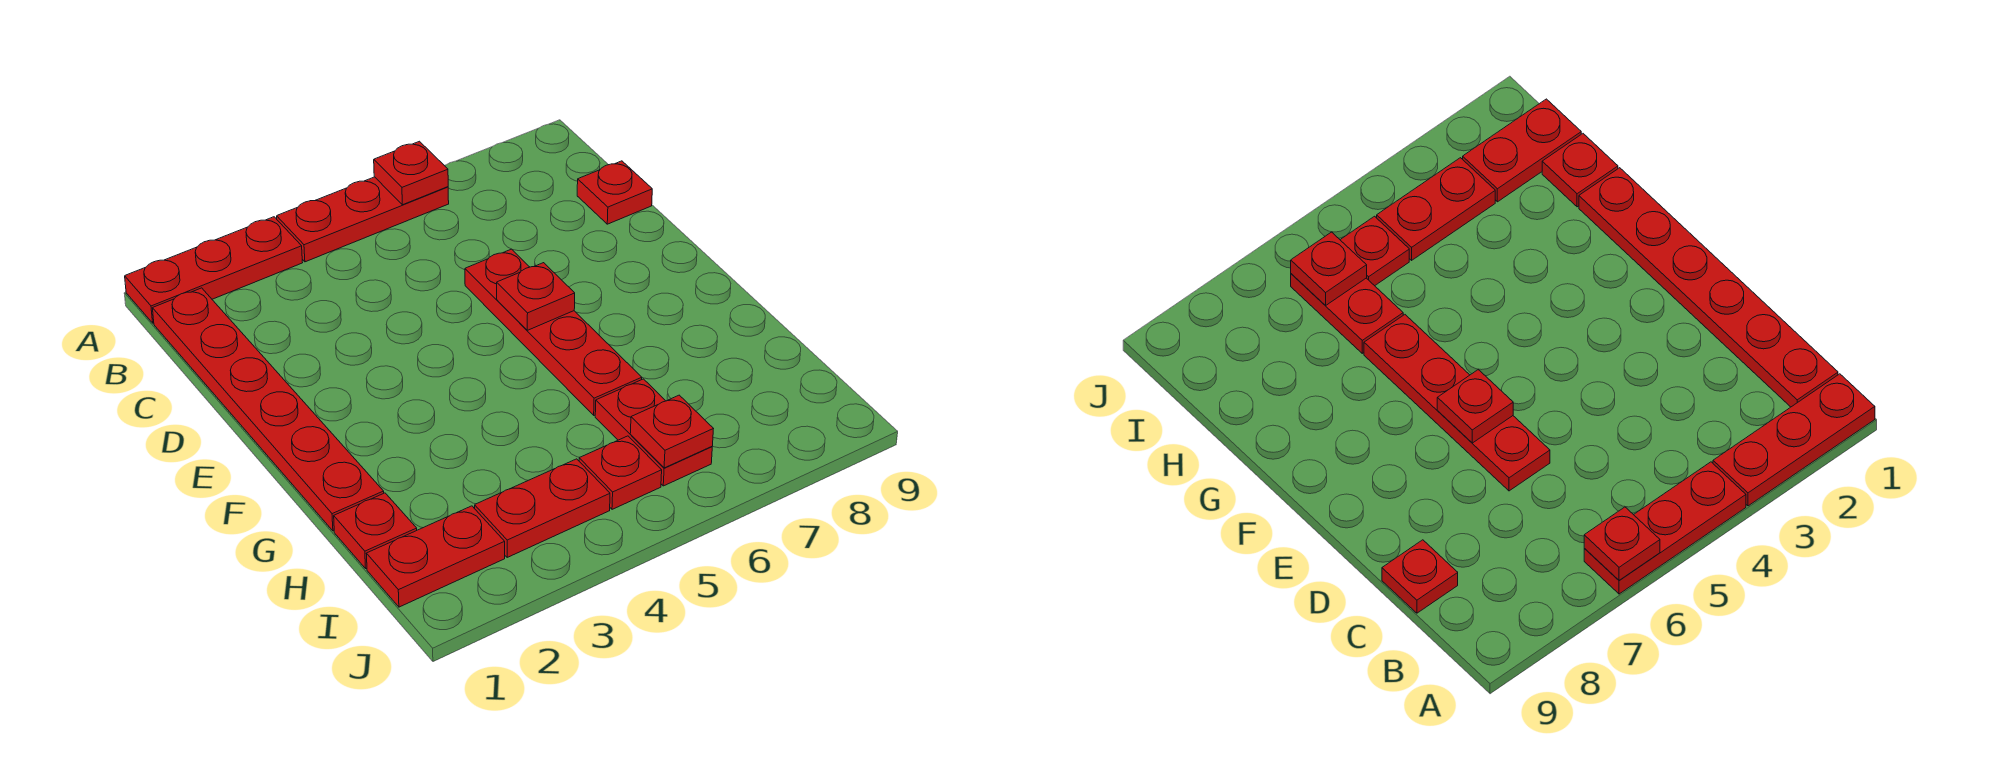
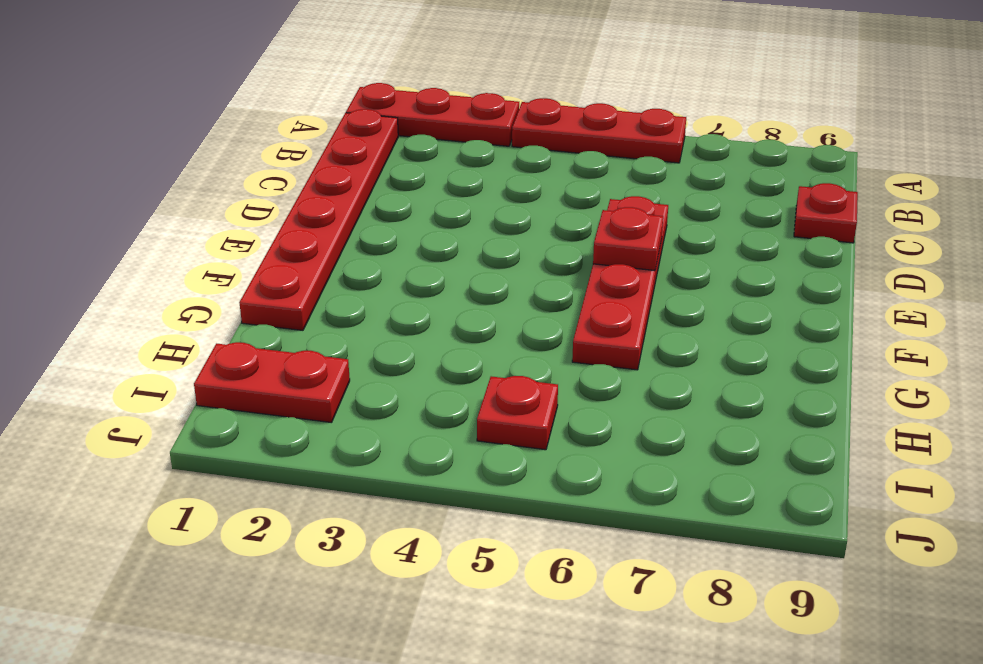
none -> red plate H1 level 1
none -> red plate H6:I6 level 1
none -> red plate I3:I4 level 1

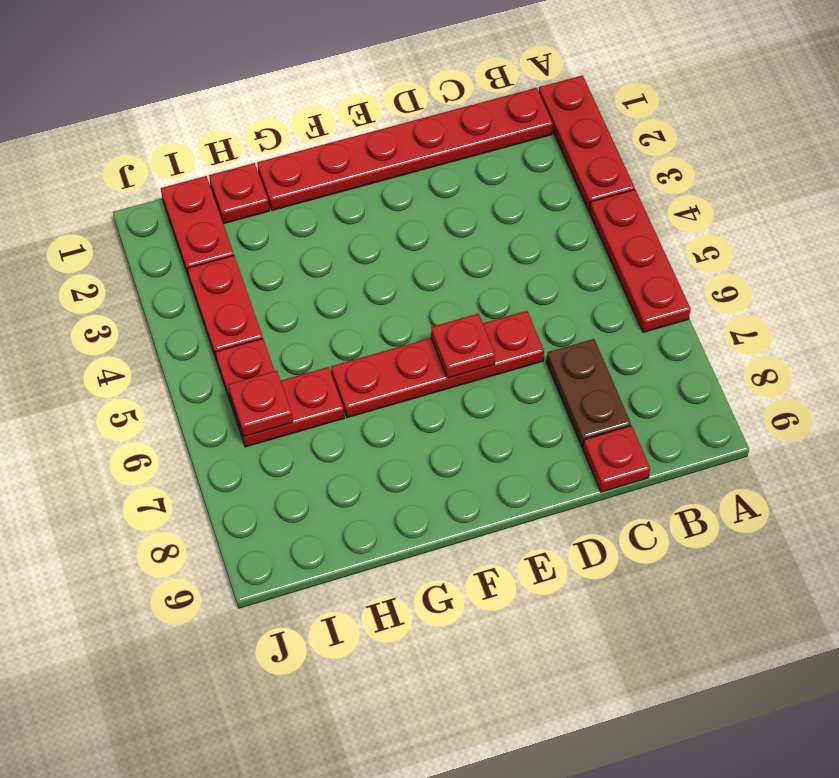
brown plate C7:C8 level 1 -> none
none -> red plate A6 level 2

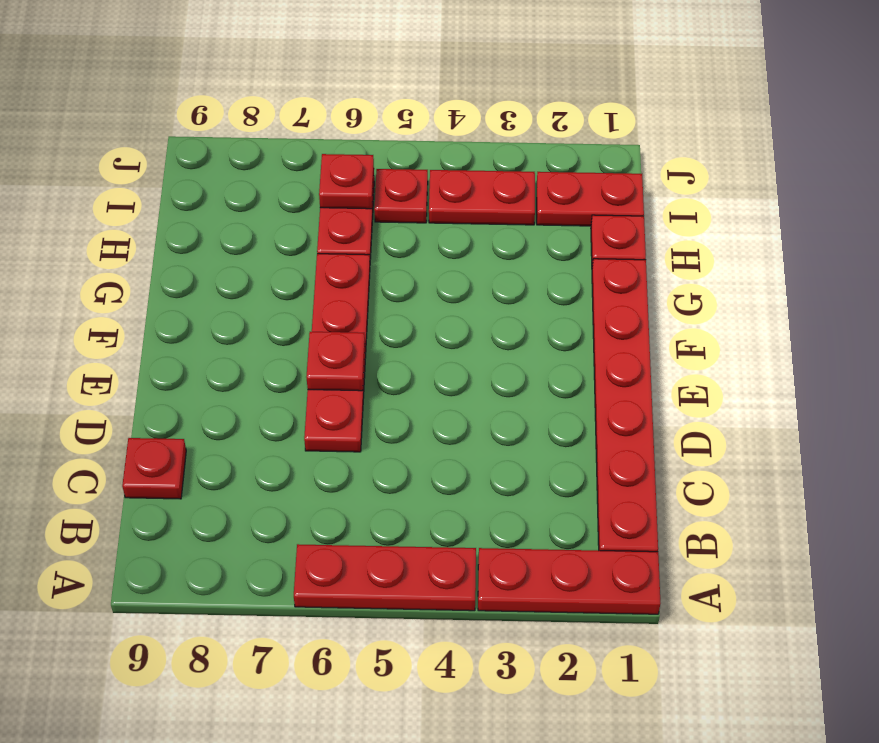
none -> red plate A6 level 2

